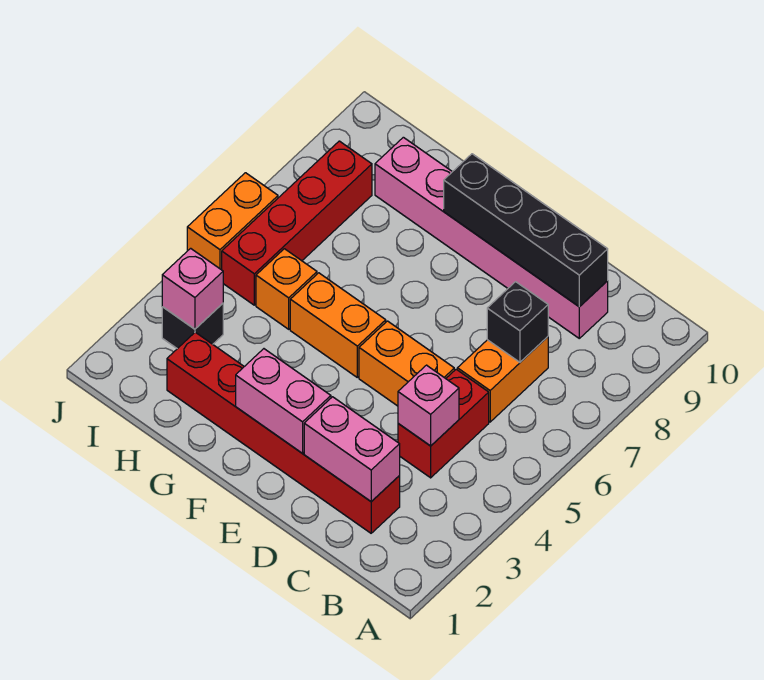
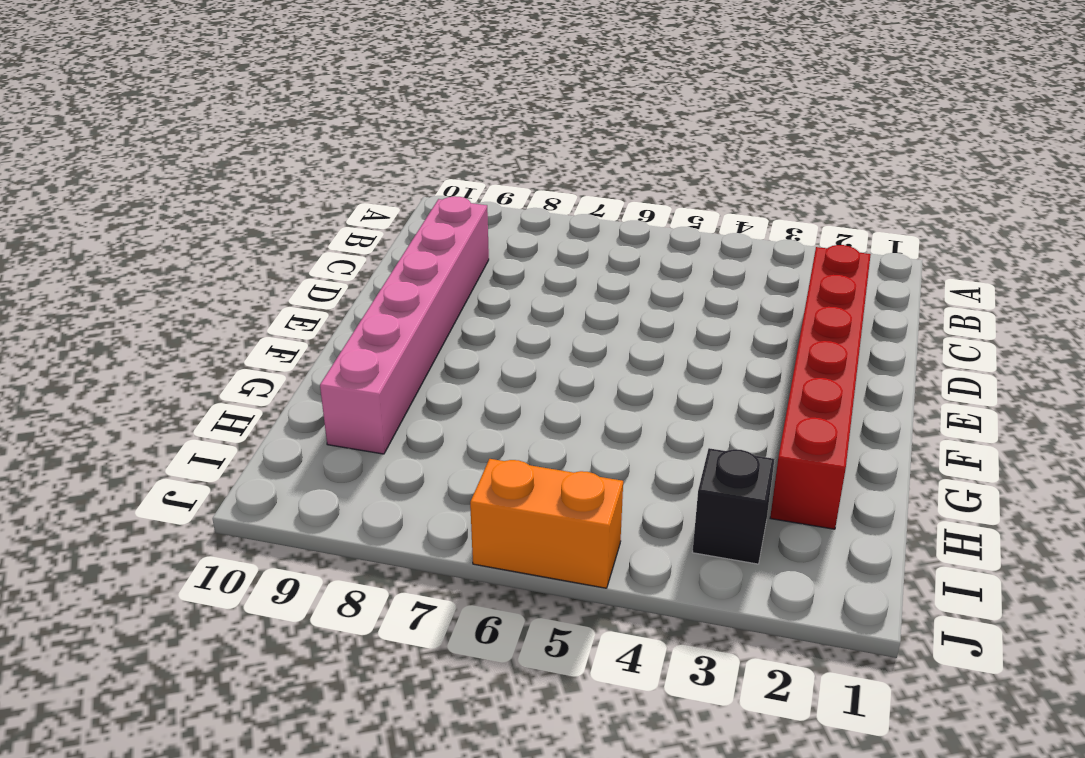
none -> red brick C4:C5 level 1
none -> orange brick C6:C7 level 1
none -> orange brick D5:E5 level 1

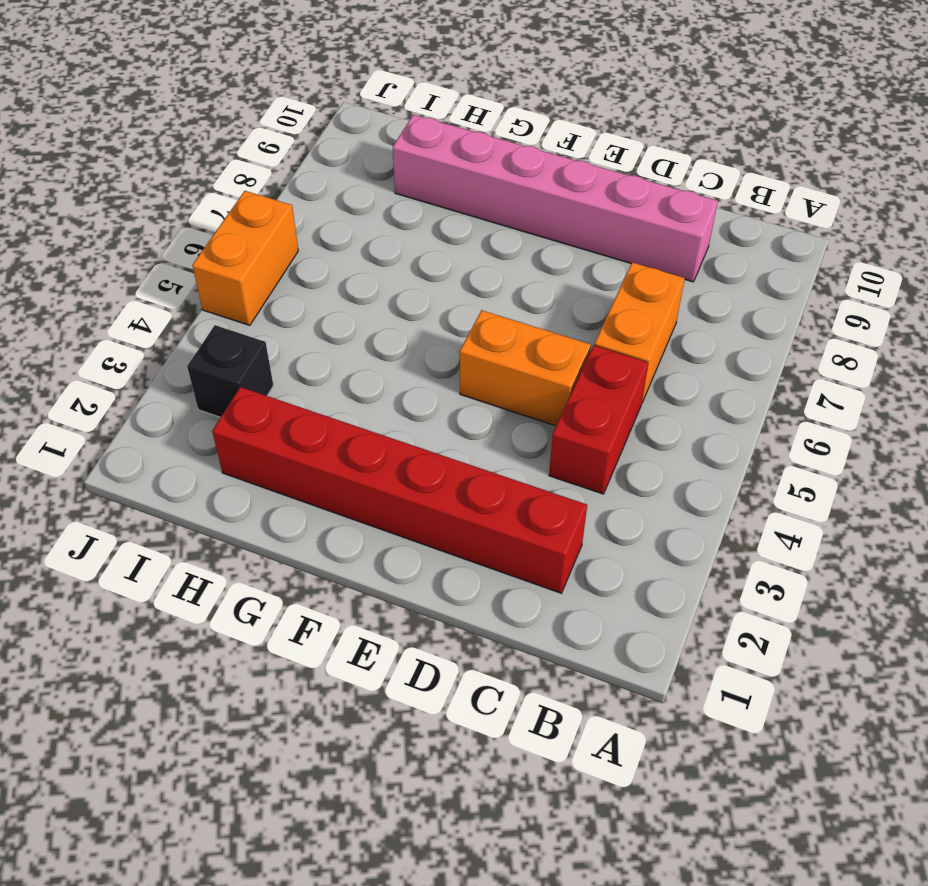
none -> orange brick F5:G5 level 1
none -> orange brick H5 level 1
none -> red brick I5:I8 level 1

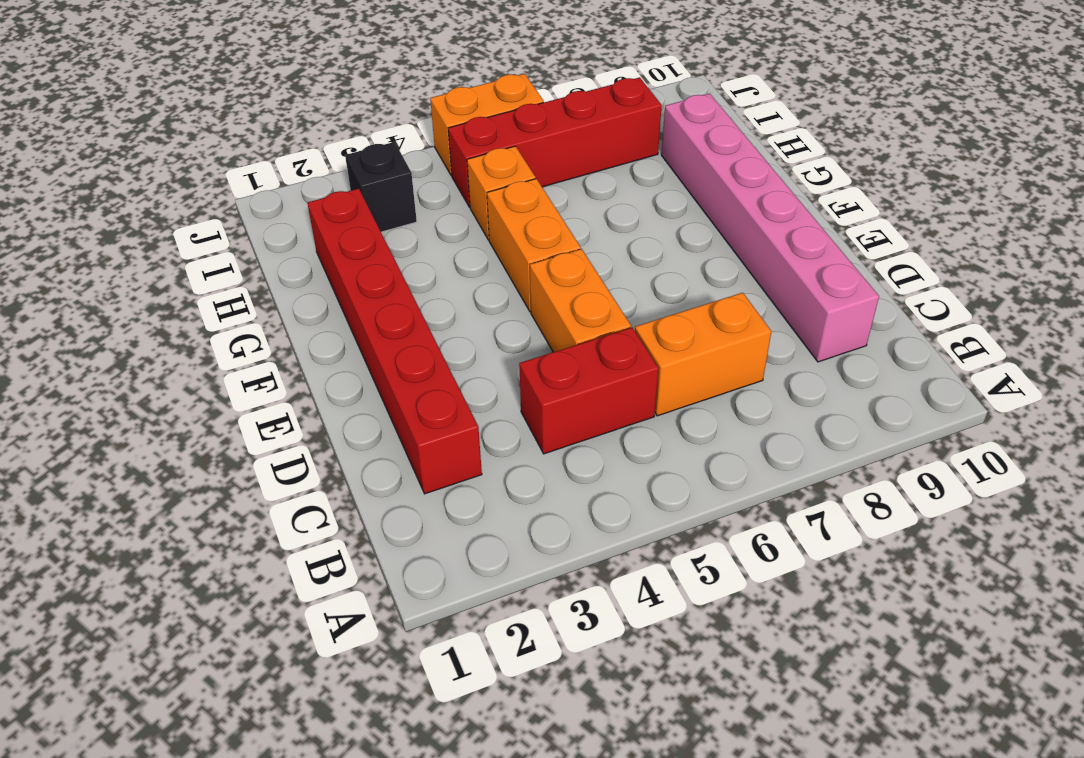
none -> pink brick C2:D2 level 2
none -> pink brick C4 level 2
none -> black brick C7 level 2

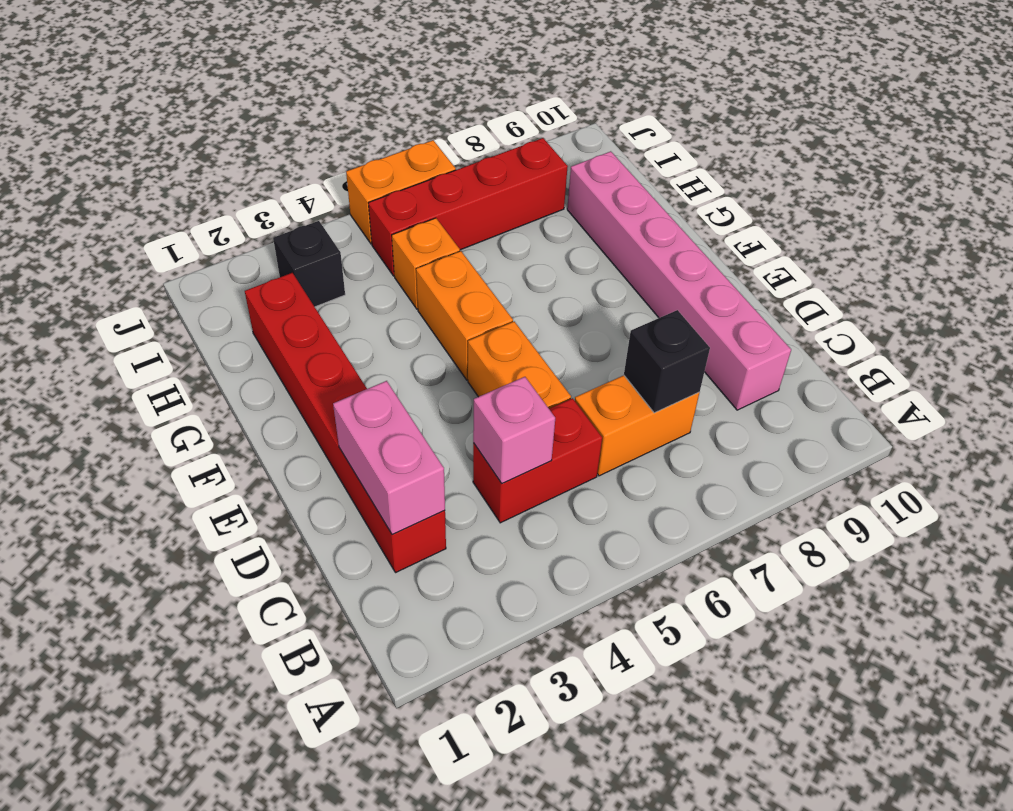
none -> black brick C9:F9 level 2
none -> pink brick E2:F2 level 2
none -> pink brick I3 level 2

